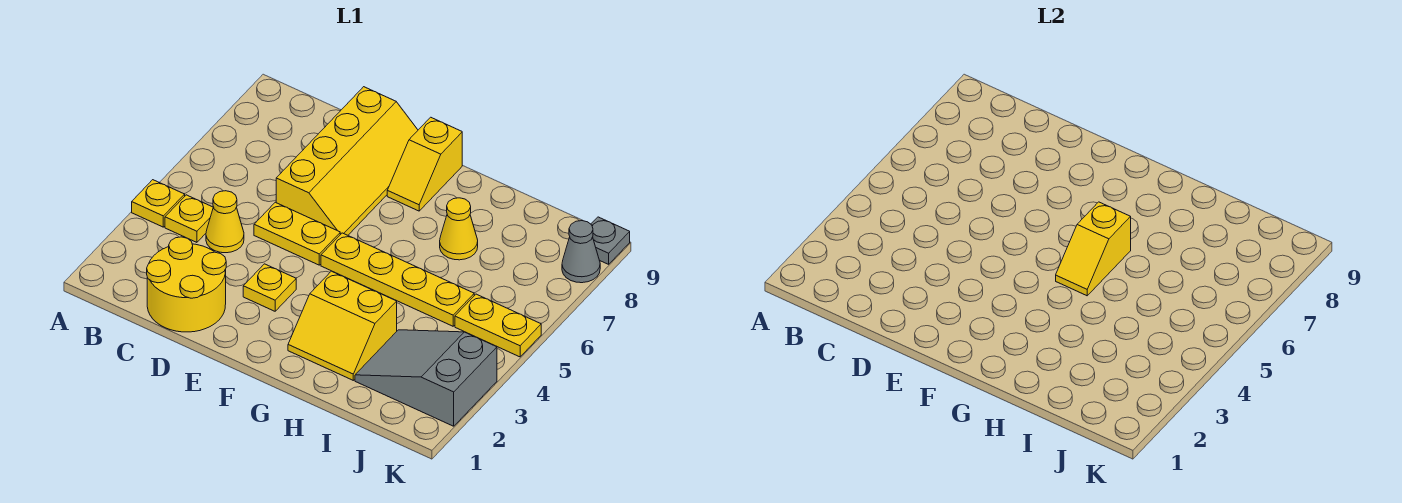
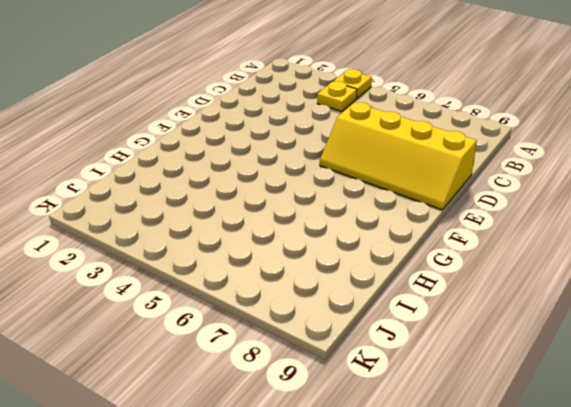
none -> yellow round brick C1:D2 level 1
none -> yellow cone C4 level 1
none -> yellow plate D5:E5 level 1

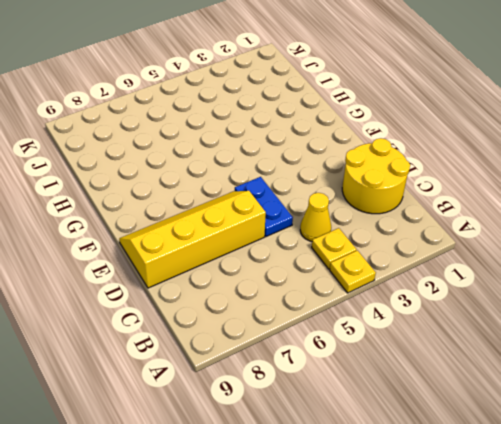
blue plate D5:E5 level 1 -> yellow plate D5:E5 level 1
none -> yellow plate E3 level 1
none -> yellow plate F5:I5 level 1
none -> yellow slope F8:F9 level 1 top 9

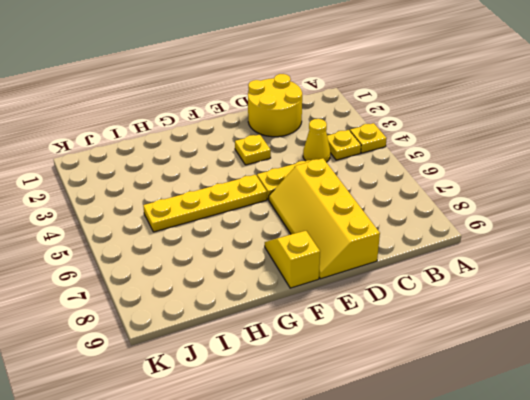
none -> yellow slope G2:H3 level 1 top 3
none -> yellow cone H7 level 1
none -> grey slope I2:K3 level 1 top K

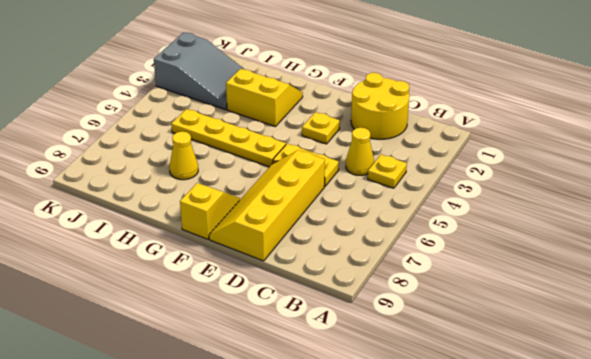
none -> yellow plate A4 level 1
none -> yellow plate J5:K5 level 1
none -> grey cone K8 level 1

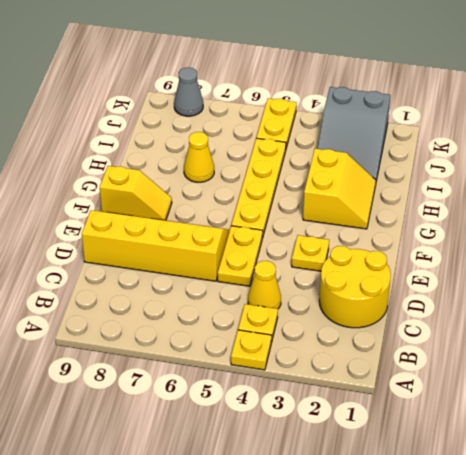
none -> grey plate K9 level 1
none -> yellow slope G5:G6 level 2 top 6

